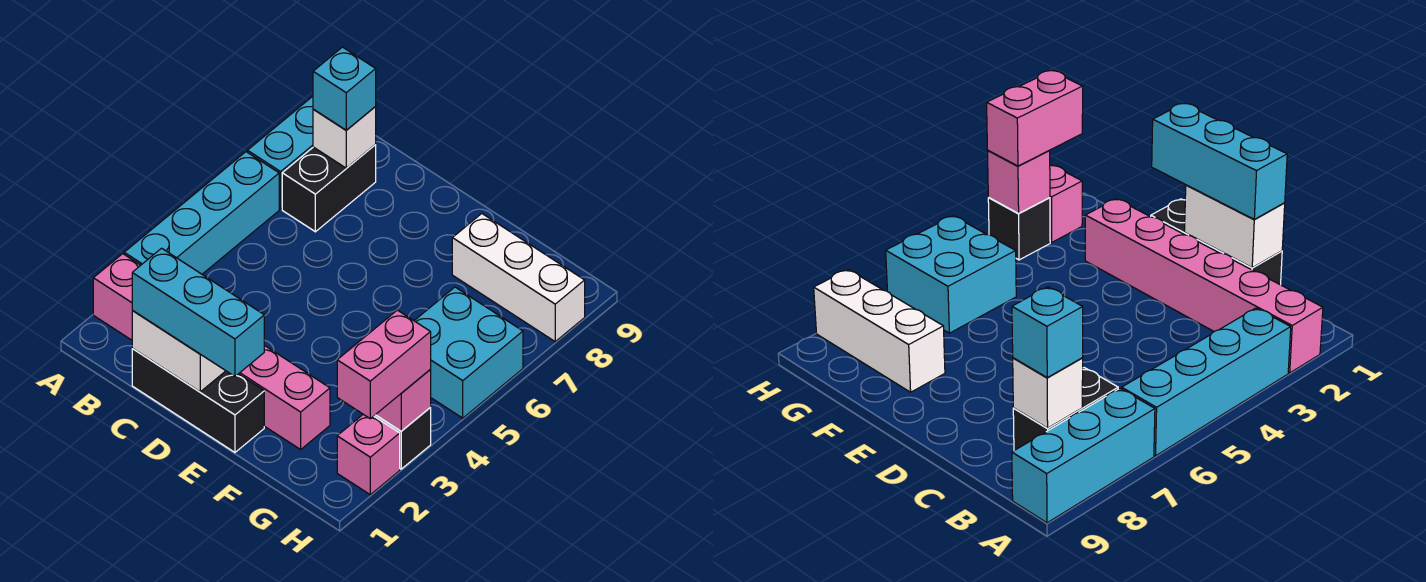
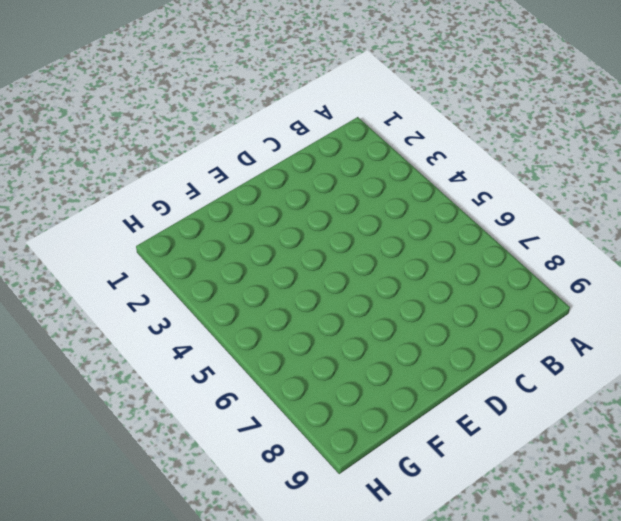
none -> pink brick A2:F2 level 1
none -> cyan brick A3:A6 level 1
none -> cyan brick A7:A9 level 1

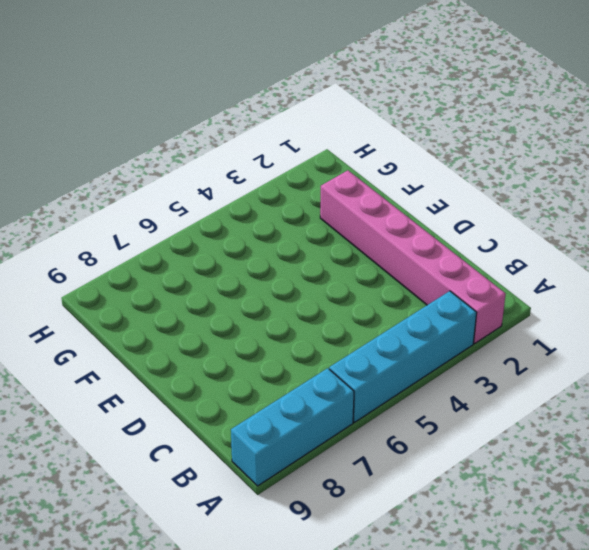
none -> black brick B7:B8 level 1
none -> black brick C1:E1 level 1
none -> white brick F8:H8 level 1

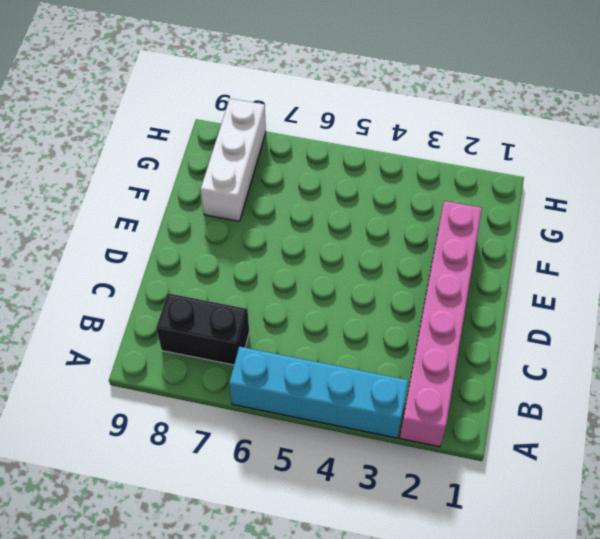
none -> cyan brick A7:A9 level 1
none -> black brick C1:E1 level 1
none -> cyan brick G5:H6 level 1

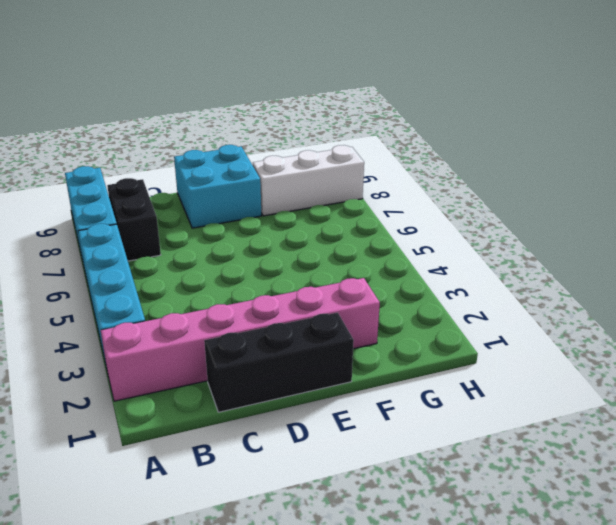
cyan brick D8:E9 level 1 -> cyan brick G5:H6 level 1
none -> pink brick H2 level 1
none -> black brick H3 level 1
none -> white brick B8 level 2

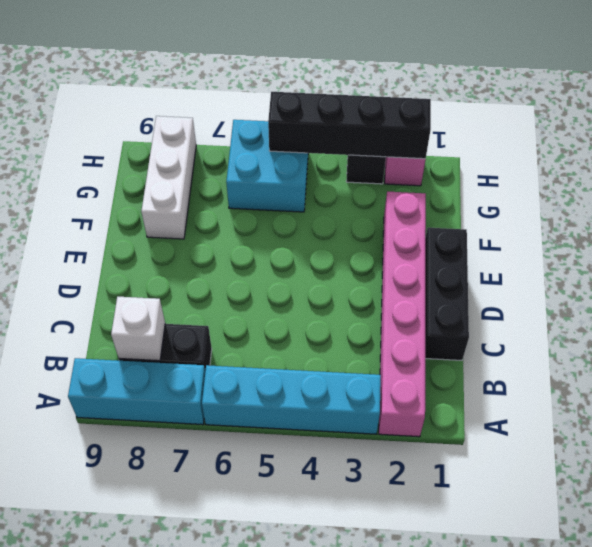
black brick H2:H5 level 2 -> pink brick H3 level 2
none -> white brick C1:D1 level 2
none -> cyan brick B8 level 3
none -> cyan brick C1:E1 level 3

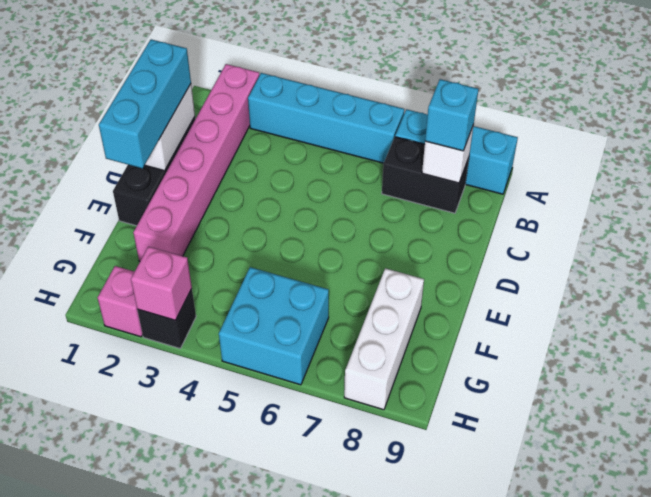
none -> pink brick H2:H3 level 3

